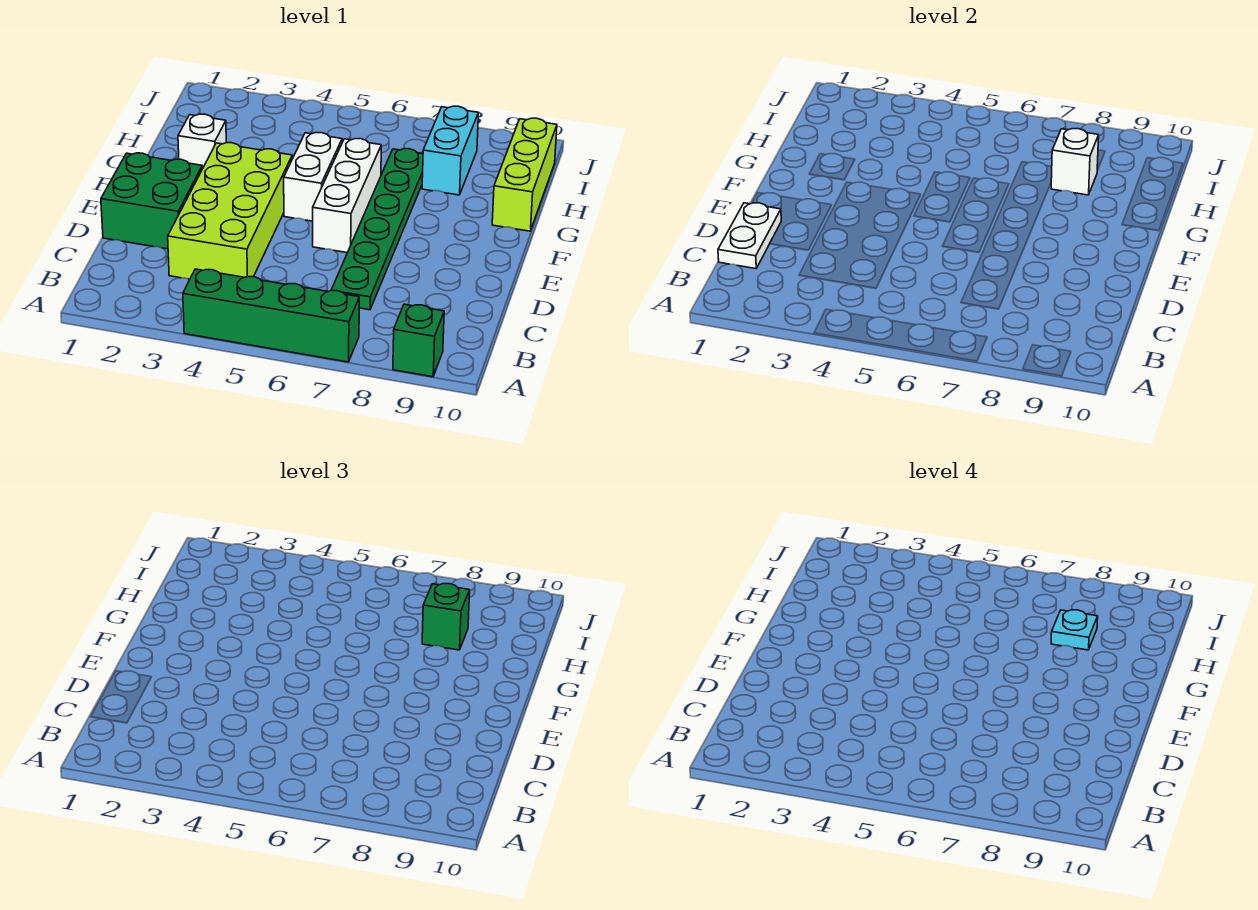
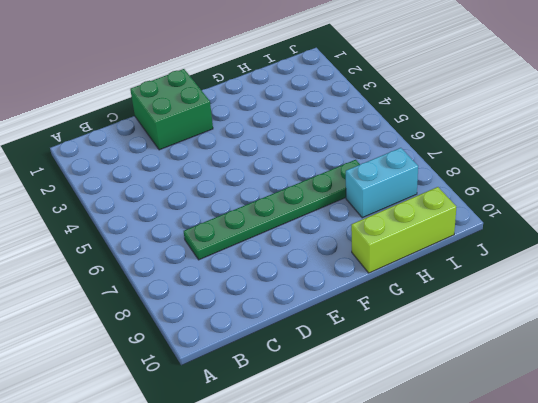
none -> green brick A4:A7 level 1
none -> green brick A9 level 1
none -> lime brick C3:F4 level 1

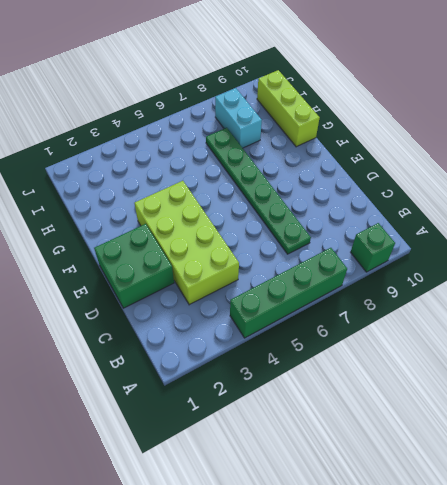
none -> white brick E6:G6 level 1
none -> white brick F5:G5 level 1
none -> white brick G2 level 1

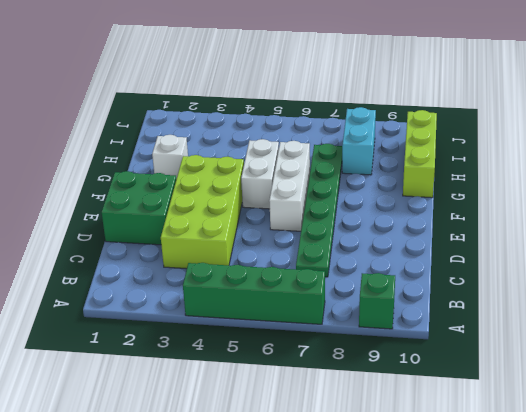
none -> white plate C1:D1 level 2
none -> white brick H8 level 2
none -> green brick H8 level 3

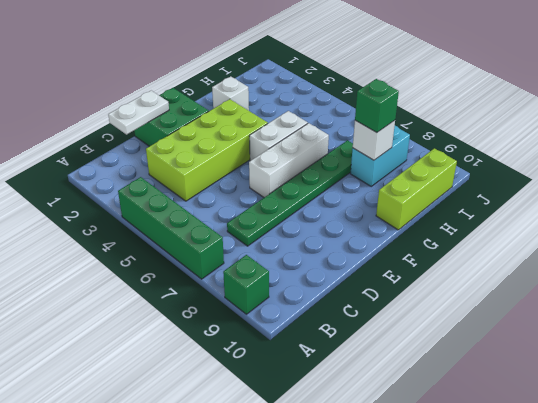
none -> cyan plate H8 level 4

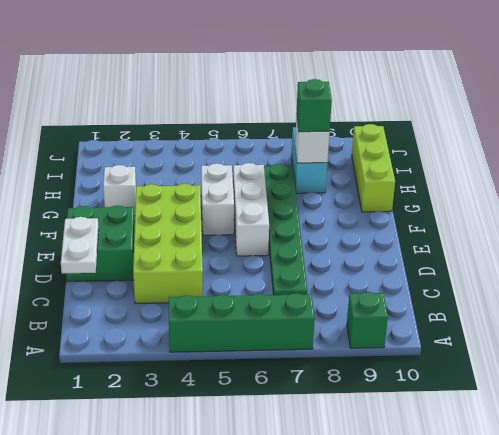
none -> cyan plate H8 level 4

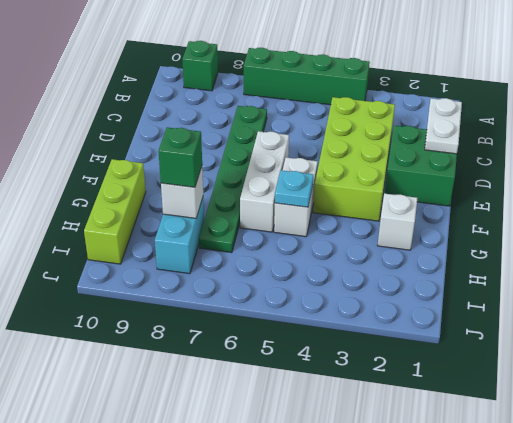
cyan plate G5 level 2 -> cyan plate H8 level 4

